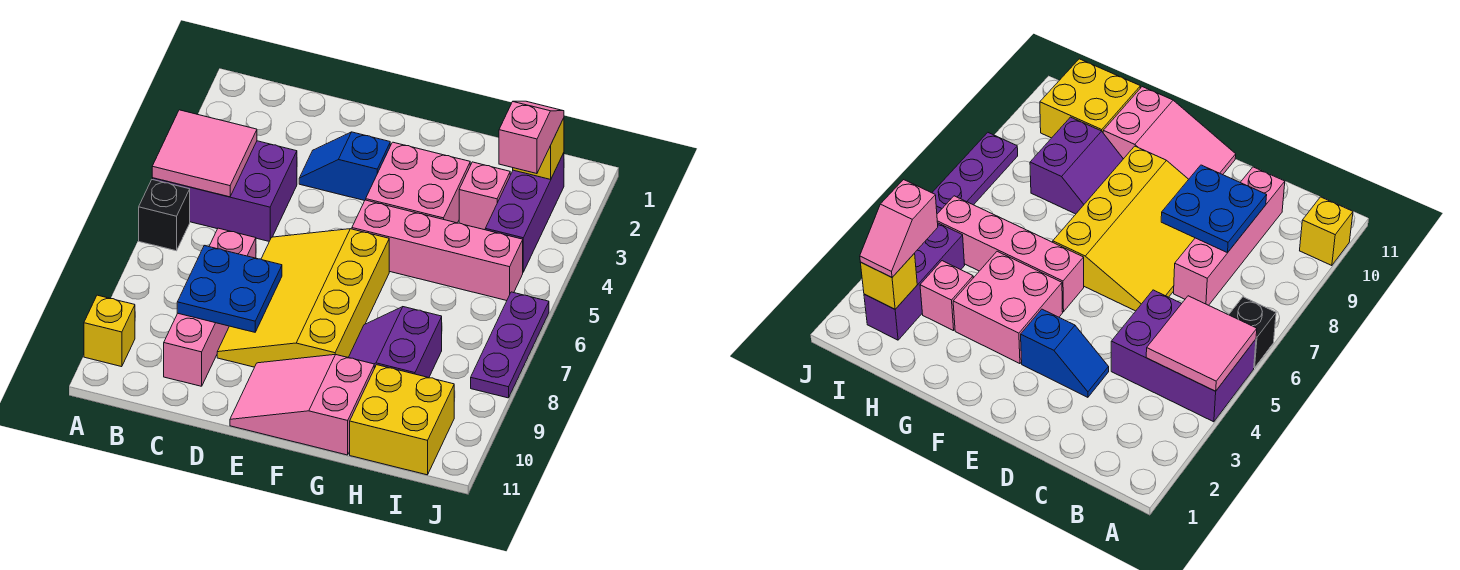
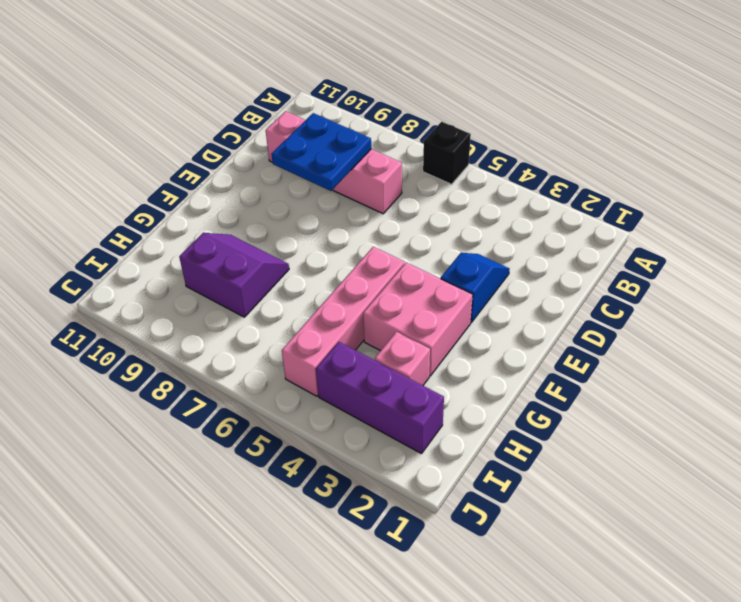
none -> purple brick A4:C5 level 1
none -> yellow brick A10 level 1
none -> yellow slope D6:F9 level 1 top F

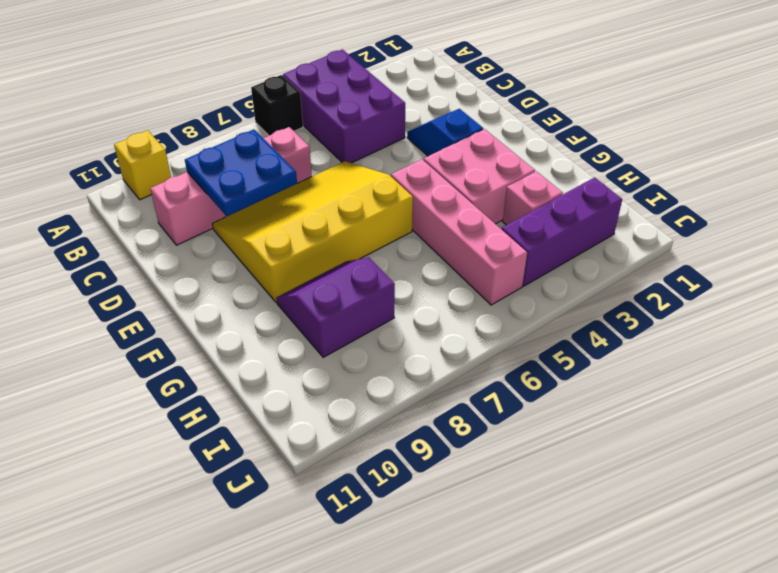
none -> pink slope E10:G11 level 1 top G
none -> yellow brick H10:I11 level 1
none -> purple plate J6:J8 level 1

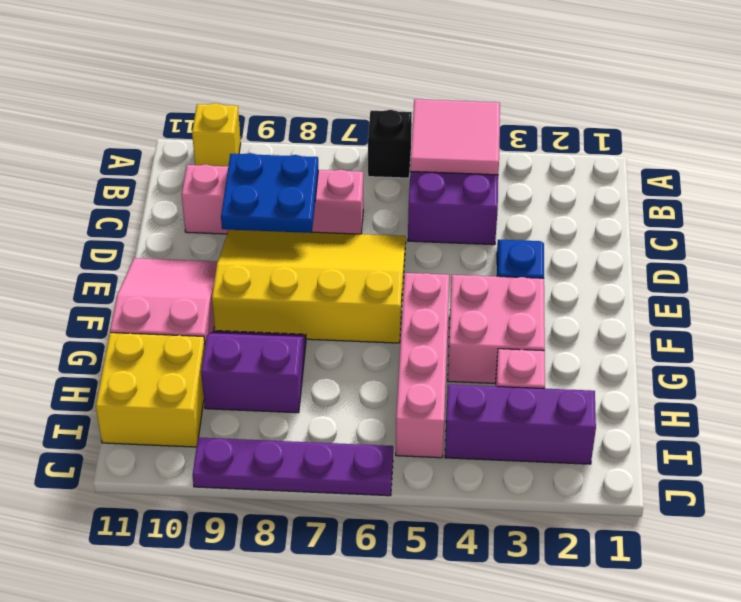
purple plate J6:J9 level 1 -> purple plate J6:J8 level 1
none -> yellow brick I2 level 2
none -> pink slope I2:I3 level 3 top 3

